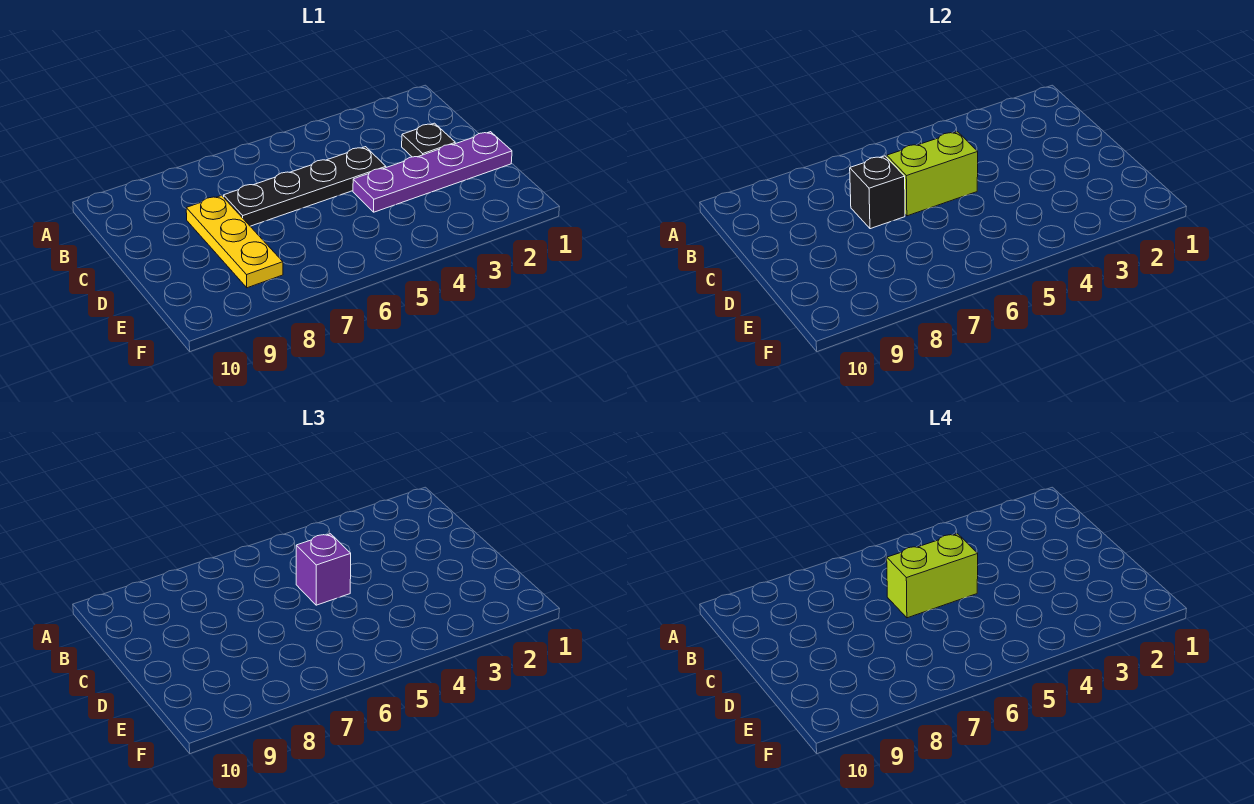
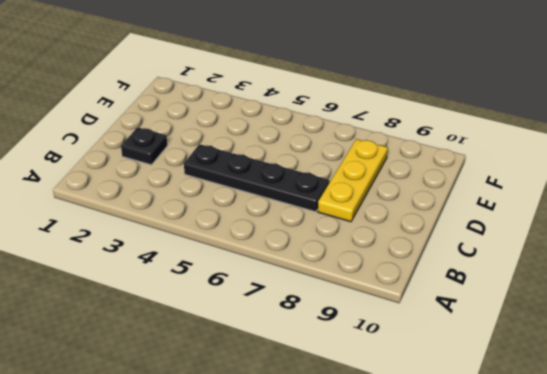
none -> purple plate D1:D4 level 1
none -> lime brick C5:C6 level 2

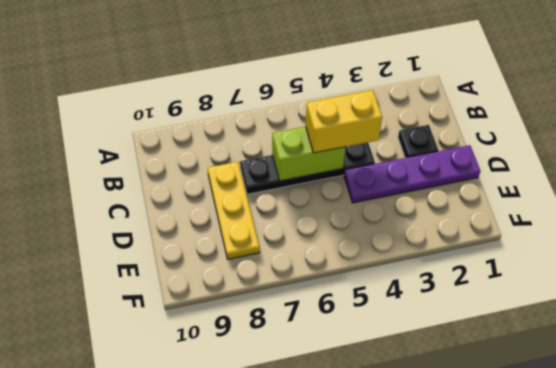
yellow brick C4:C5 level 3 -> purple brick C5 level 3
none -> black brick C7 level 2
none -> lime brick C5:C6 level 4

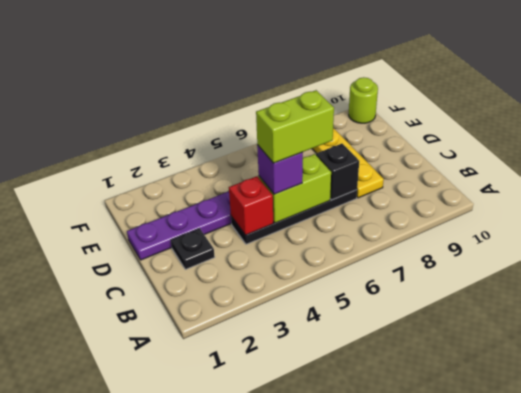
red brick C4 level 2 -> none
lime round brick F10 level 1 -> none

